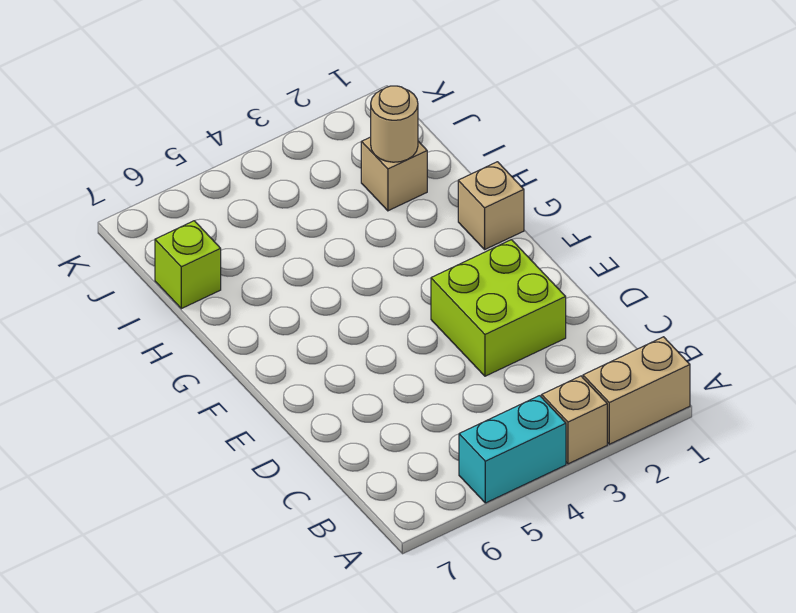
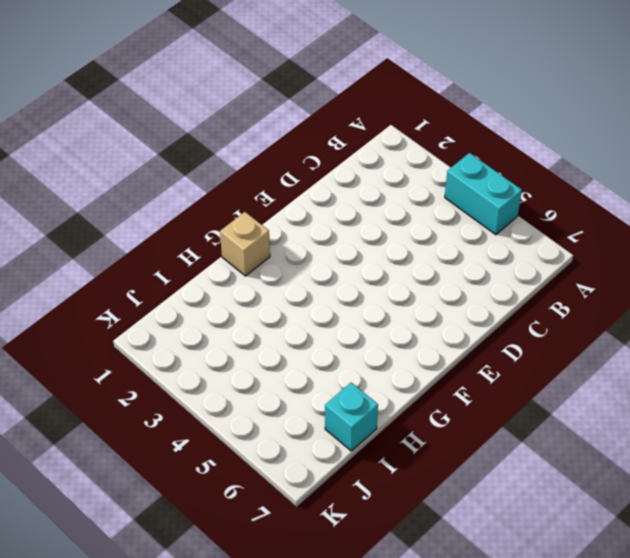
cyan brick I7 level 1 -> lime brick I7 level 1
none -> tan brick A1:A2 level 1
none -> tan brick A3 level 1

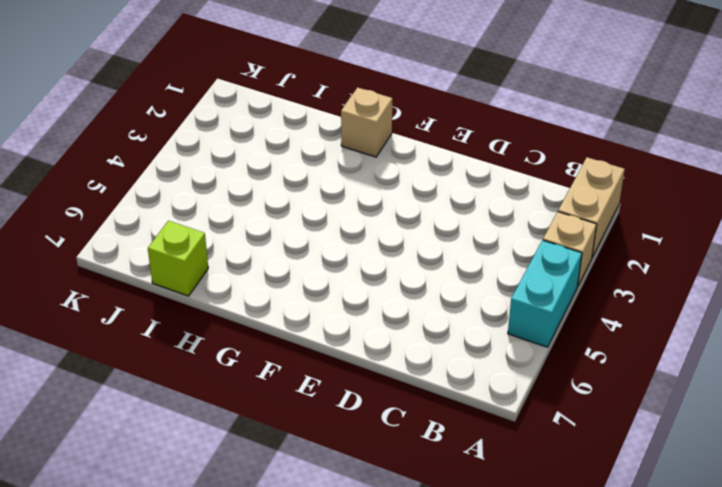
none -> lime brick D2:E3 level 1
none -> tan brick I2 level 1

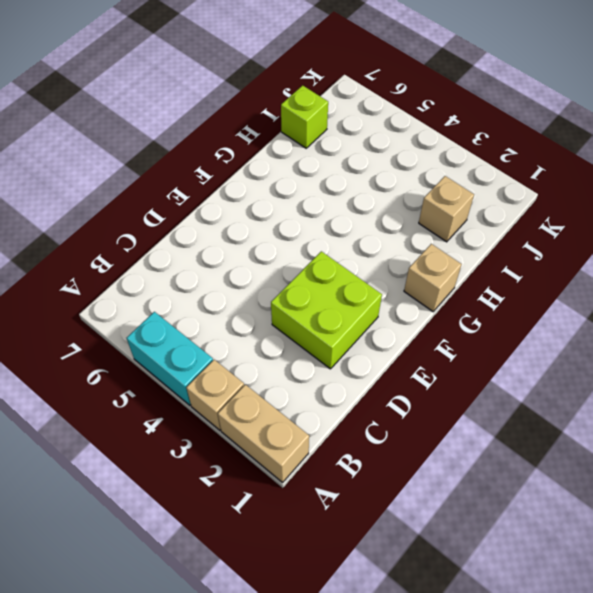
none -> tan round brick I2 level 2

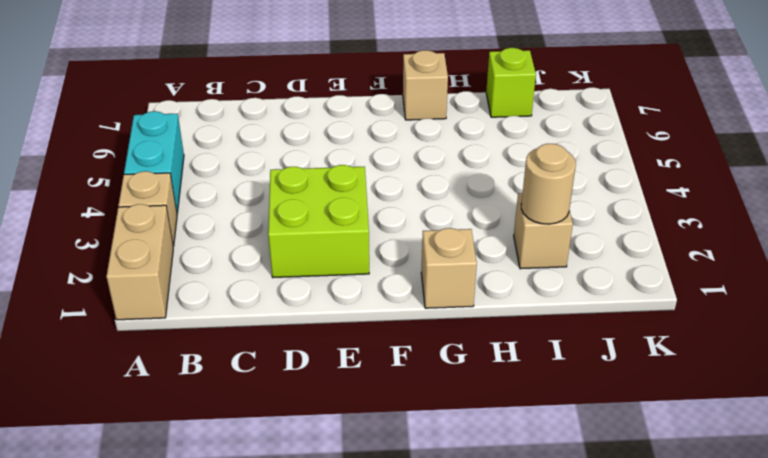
tan brick G7 level 1 -> none

